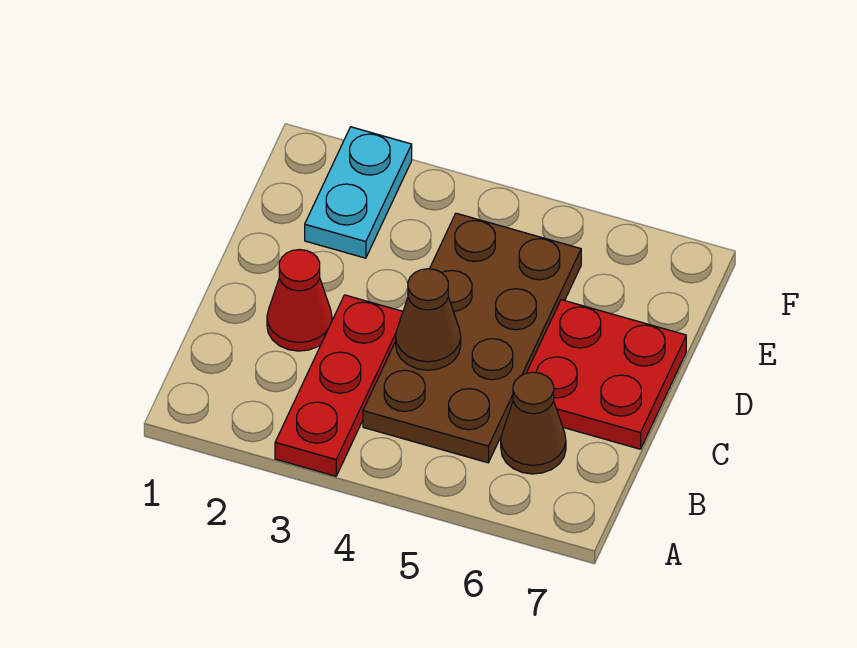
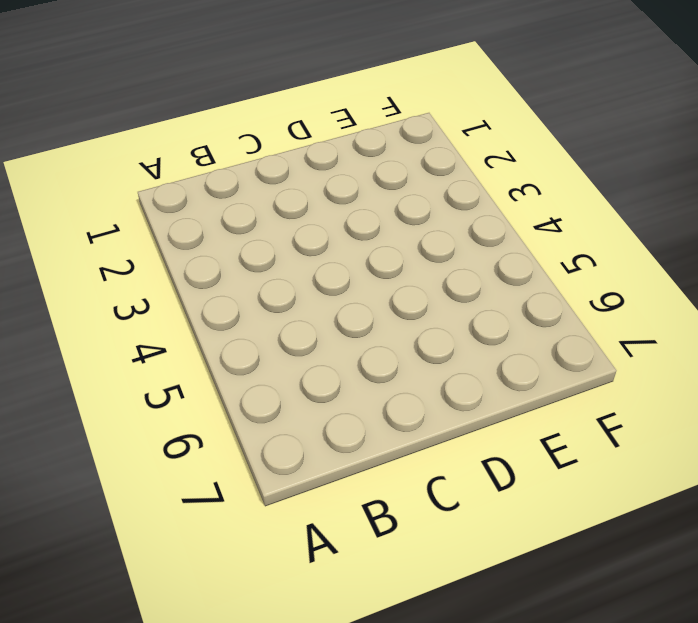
none -> red plate A3:C3 level 1
none -> brown plate B4:E5 level 1

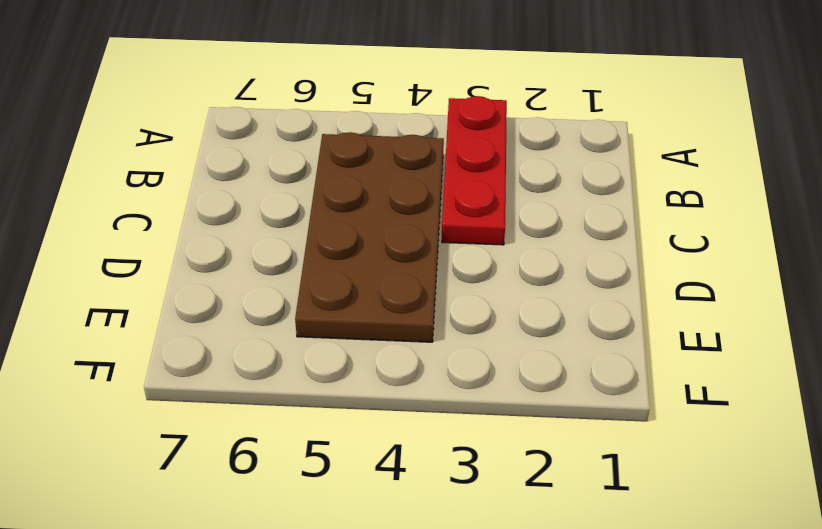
none -> brown cone B6 level 1
none -> red cone C2 level 1

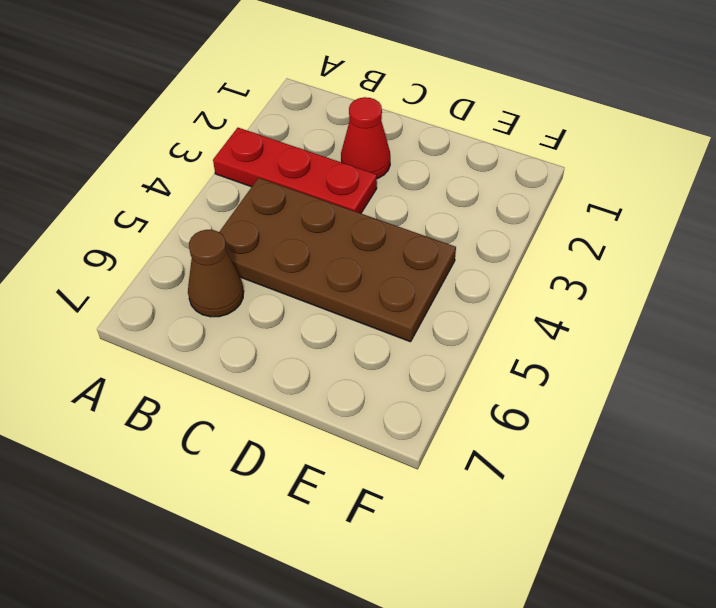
none -> red plate C6:D7 level 1
none -> cyan plate E2:F2 level 1

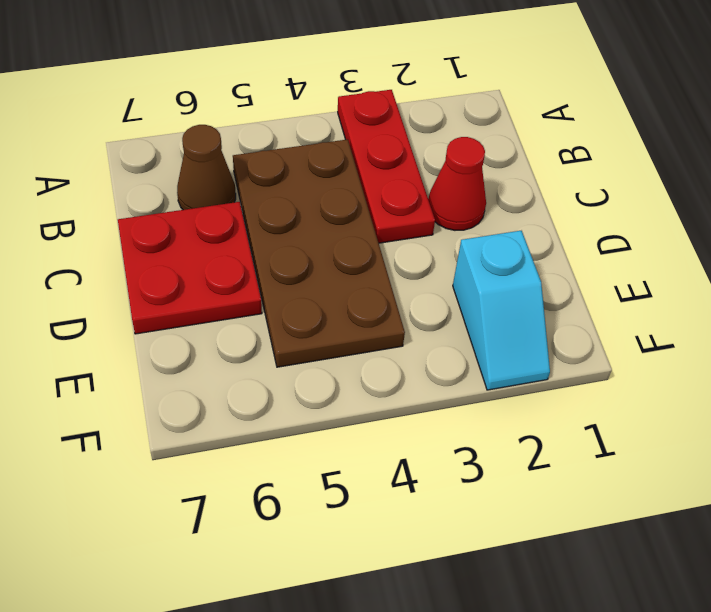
cyan slope E2:F2 level 1 top E -> cyan plate E2:F2 level 1
none -> brown cone C4 level 2

